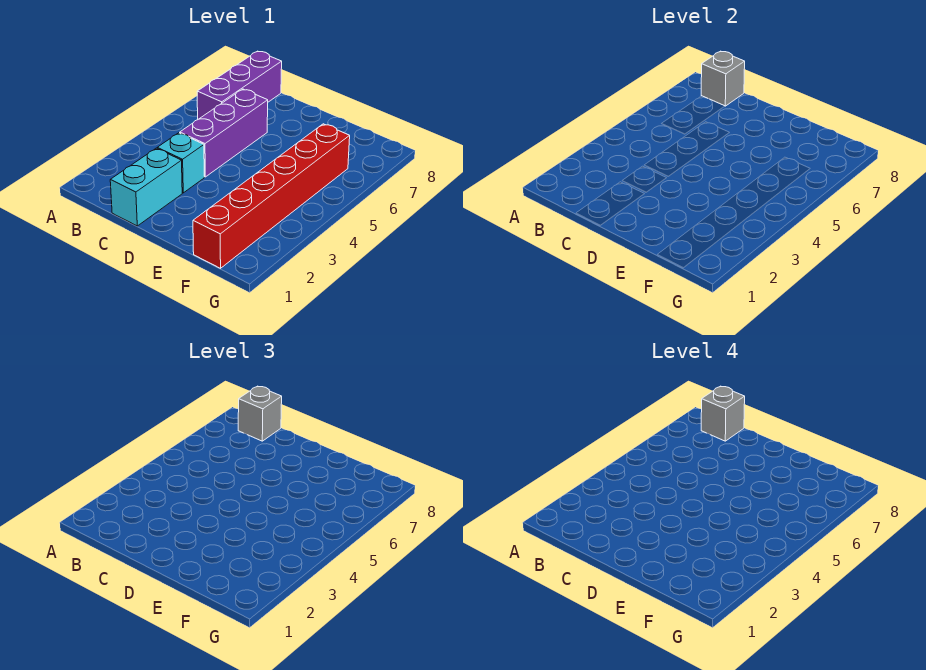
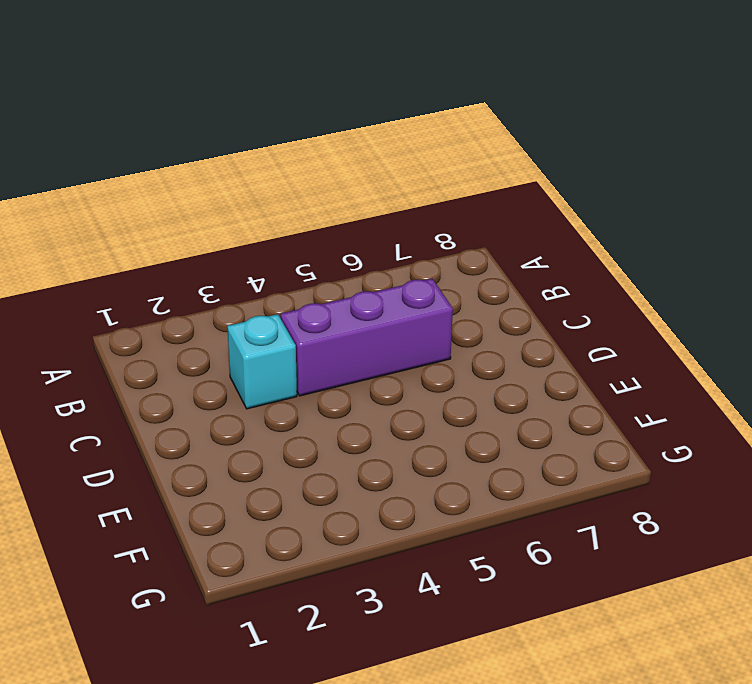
none -> purple brick B6:B8 level 1
none -> cyan brick C1:C2 level 1

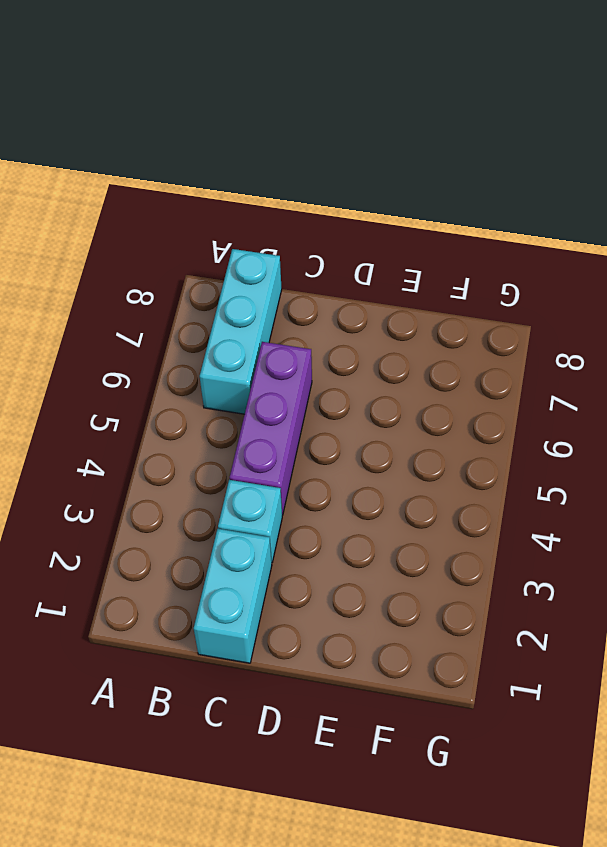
cyan brick B6:B8 level 1 -> purple brick B6:B8 level 1
none -> red brick F1:F6 level 1
none -> grey brick B8 level 2

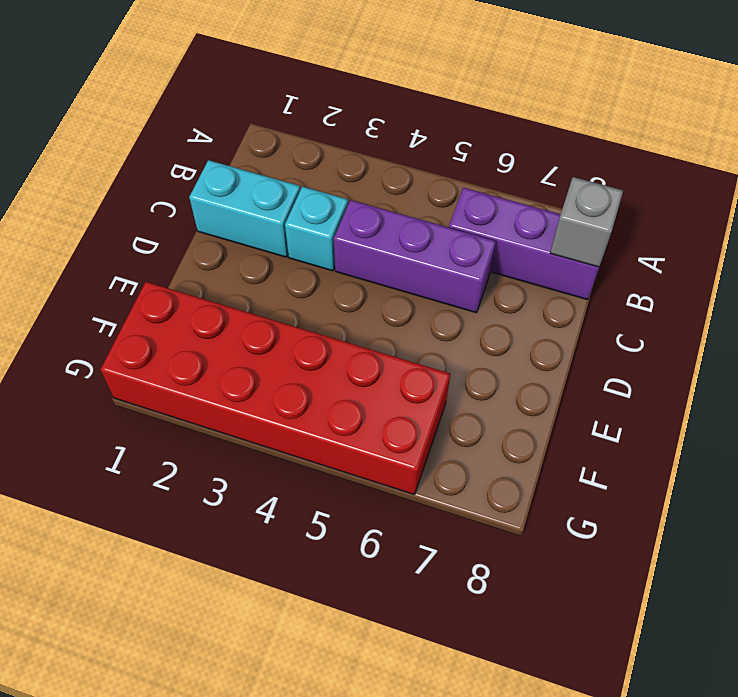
red brick F1:G6 level 1 -> red brick F1:F6 level 1
none -> grey brick B8 level 3
none -> grey brick B8 level 4

